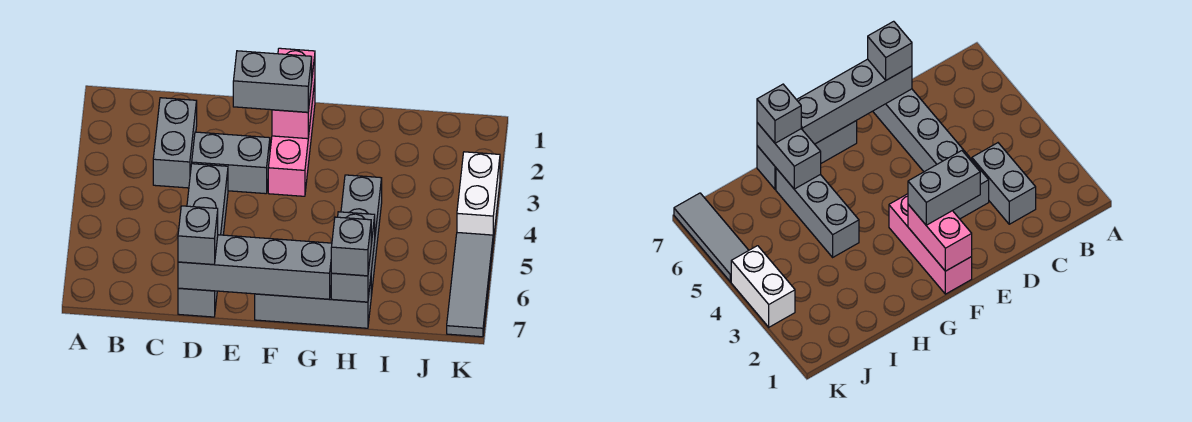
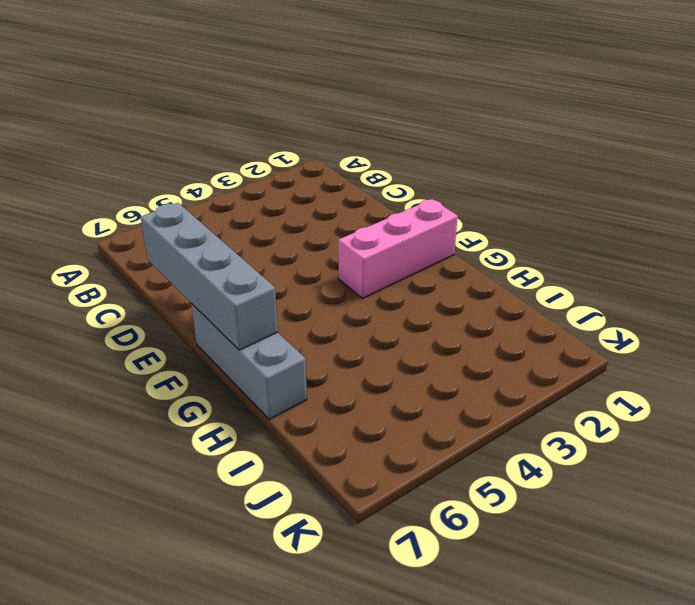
none -> grey brick C2:C3 level 1
none -> grey brick D3:E3 level 1
none -> grey brick D4:D7 level 1

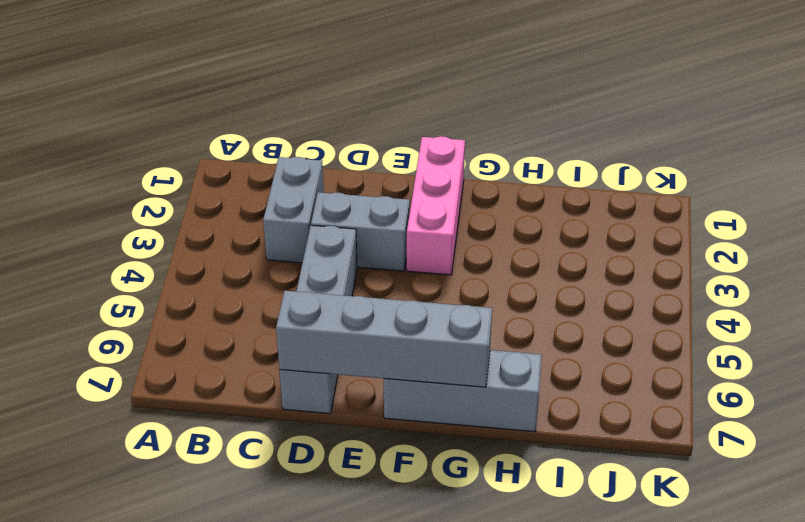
none -> grey brick H4:H6 level 1
none -> white brick K3:K4 level 1
none -> grey tile K5:K7 level 1

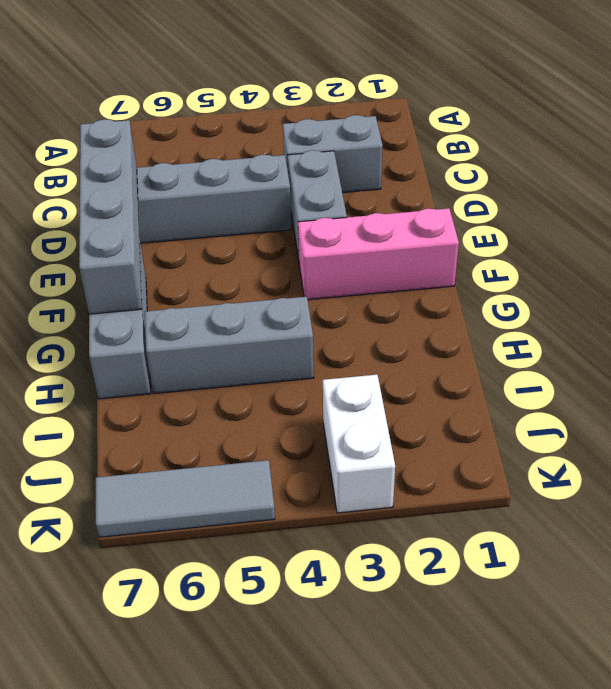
white brick J3:K3 level 1 -> white brick K3:K4 level 1
none -> pink brick F1:F2 level 2
none -> grey brick H6:H7 level 2
none -> grey brick D7 level 3

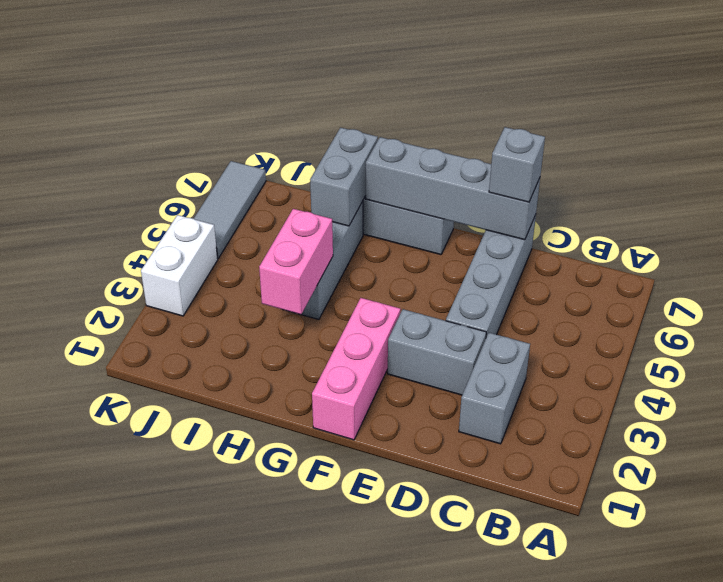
pink brick H3:H4 level 2 -> pink brick F1:F2 level 2
none -> grey brick E2:F2 level 3
none -> grey brick H7 level 3

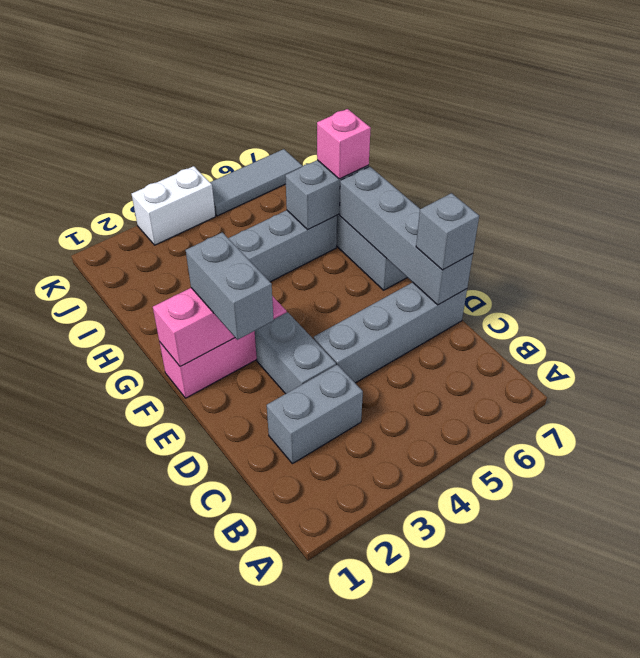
pink brick H7 level 3 -> grey brick H7 level 3

